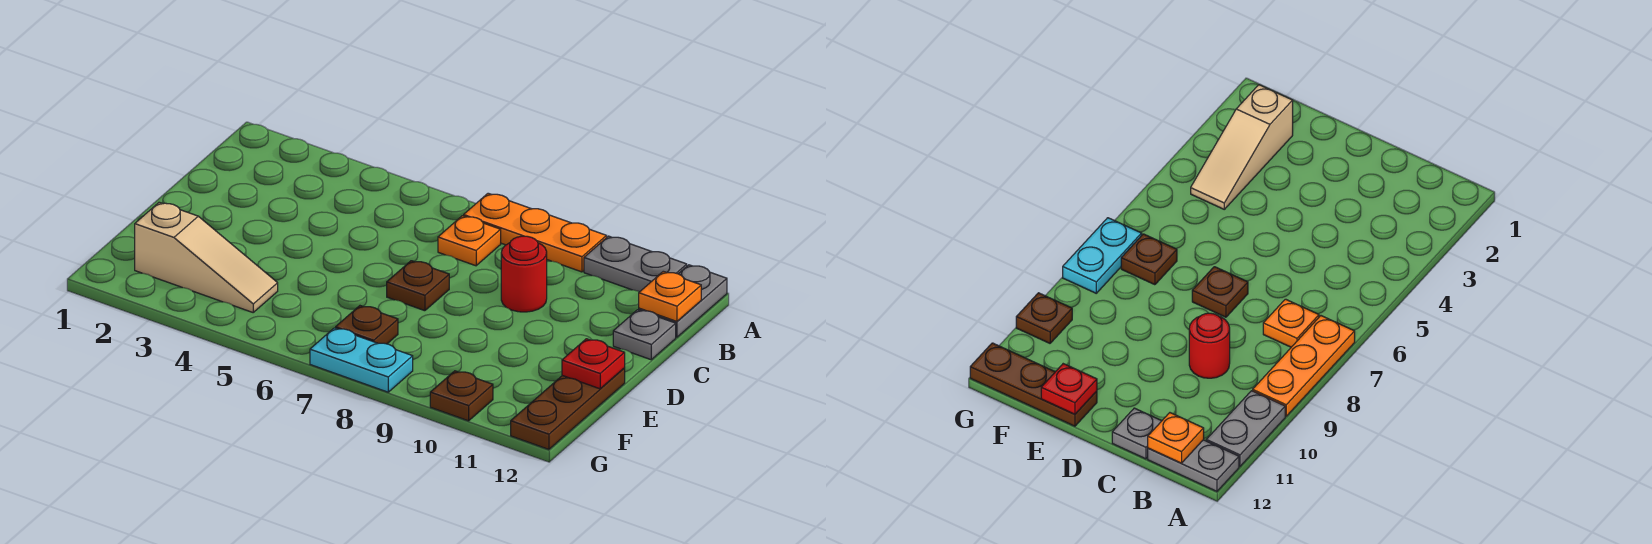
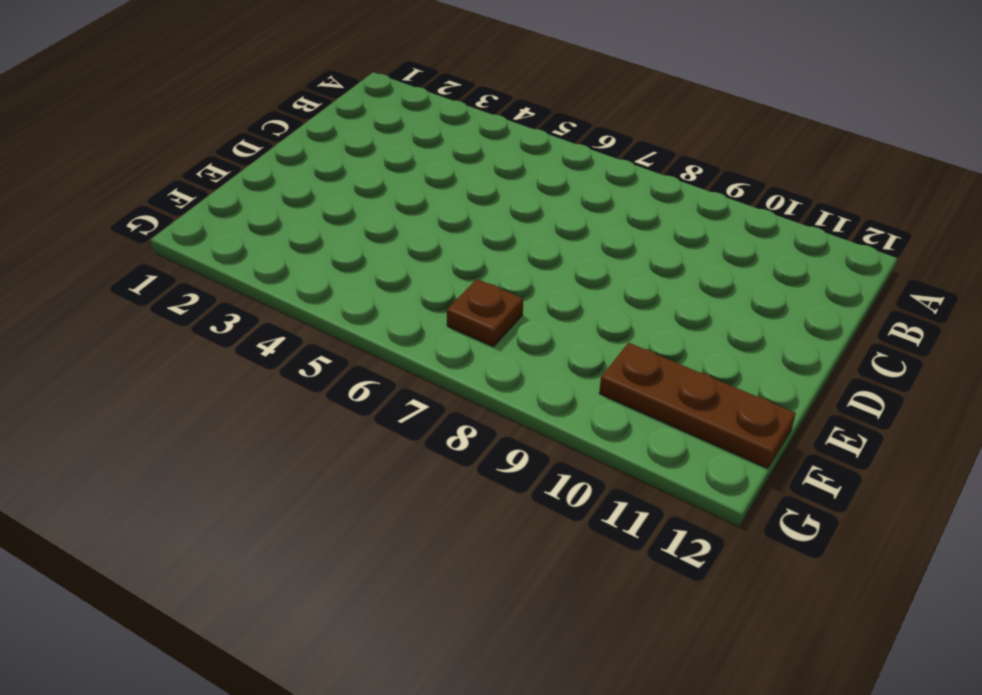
brown plate F10:F12 level 1 -> brown plate E12:G12 level 1
none -> orange plate A7:A9 level 1
none -> grey plate A10:A11 level 1
none -> grey plate A12:B12 level 1

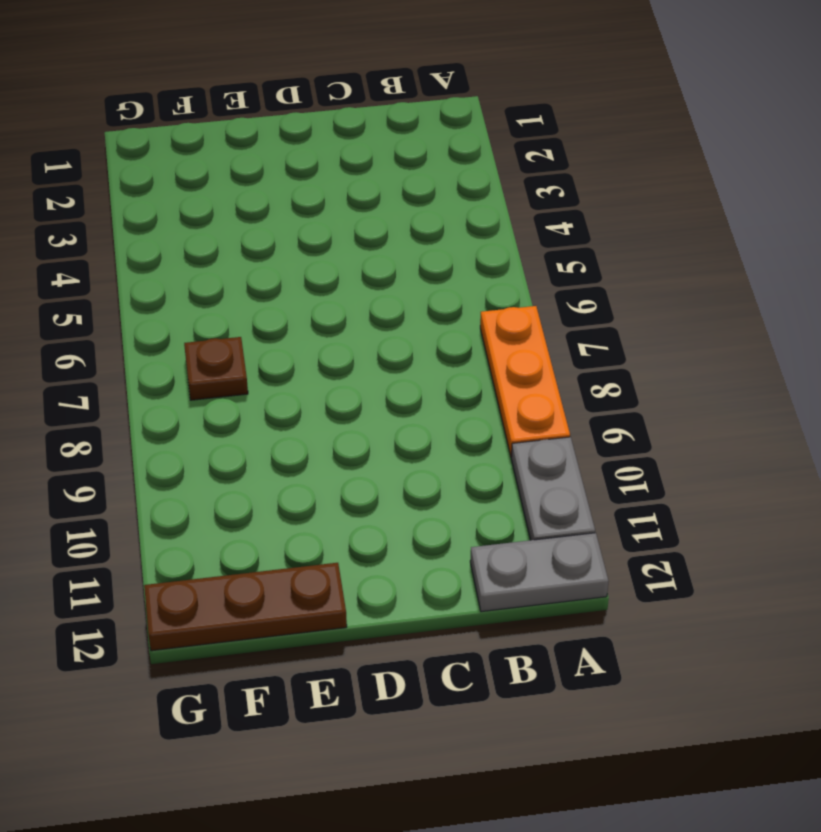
none -> orange plate B7 level 1
none -> red round brick C9 level 1
none -> grey plate C12 level 1

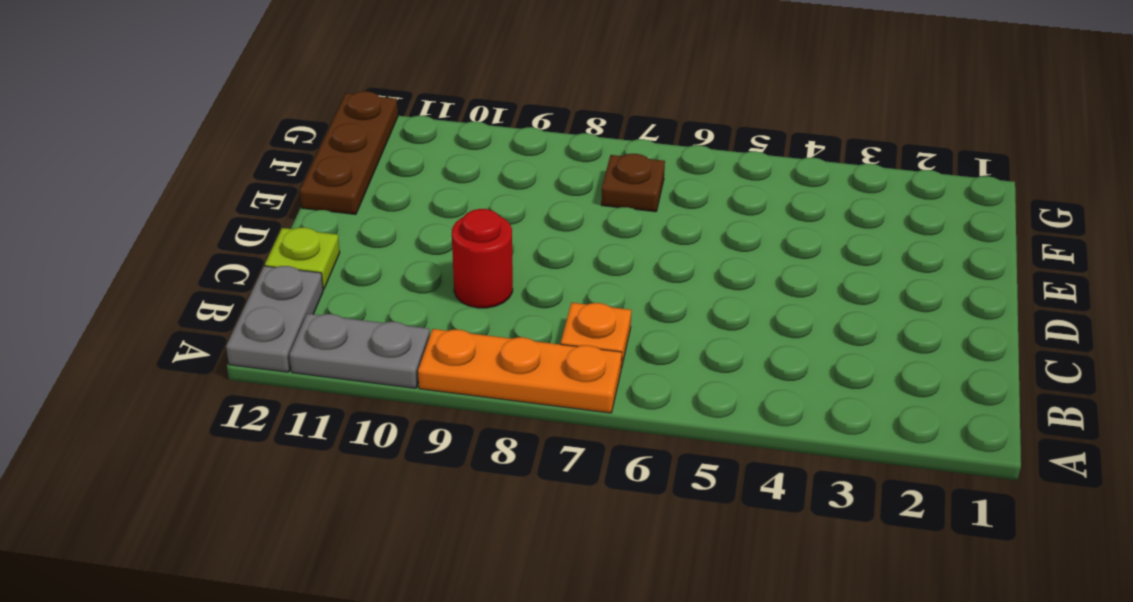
lime plate C12 level 1 -> grey plate C12 level 1
none -> brown plate D7 level 1
none -> tan slope F2:F4 level 1 top 2
none -> cyan plate G7:G8 level 1

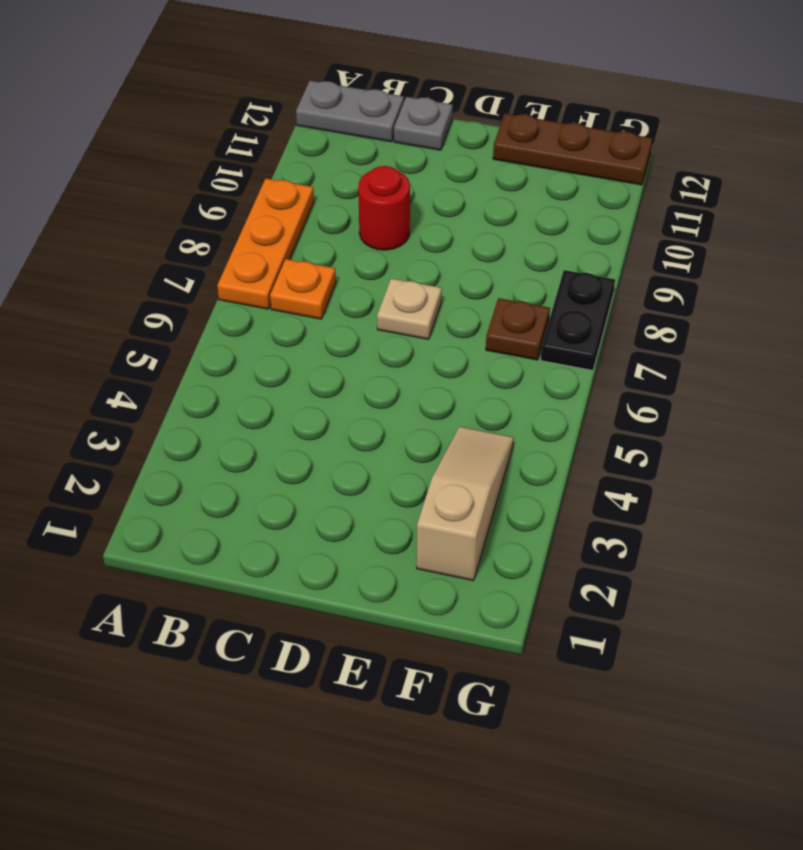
tan plate D7 level 1 -> brown plate D7 level 1
black plate G7:G8 level 1 -> cyan plate G7:G8 level 1
none -> grey plate A10:A11 level 1
none -> brown plate G10 level 1
none -> orange plate B12 level 2

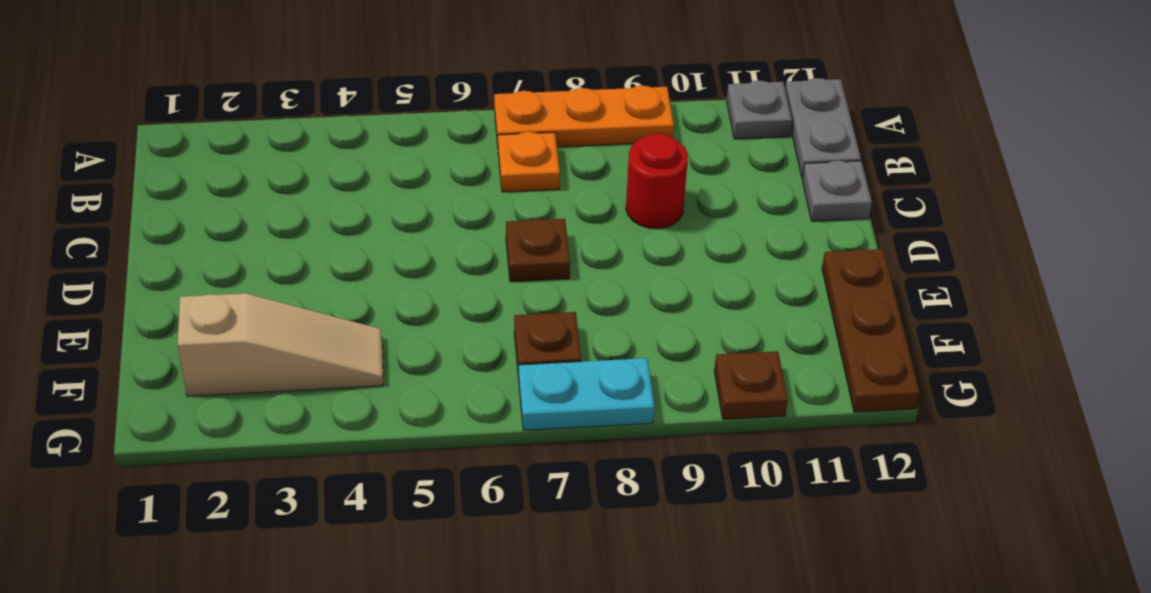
grey plate A11 level 1 -> grey plate A10:A11 level 1
none -> orange plate B12 level 2
none -> red plate E12 level 2

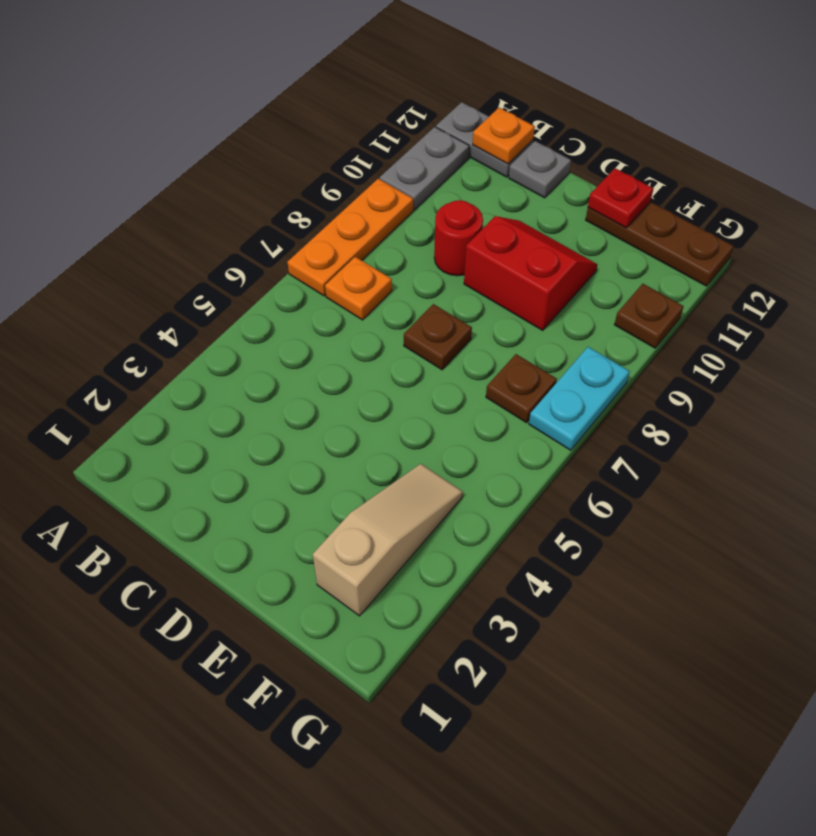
red slope D9:E10 level 1 top 9 -> none

